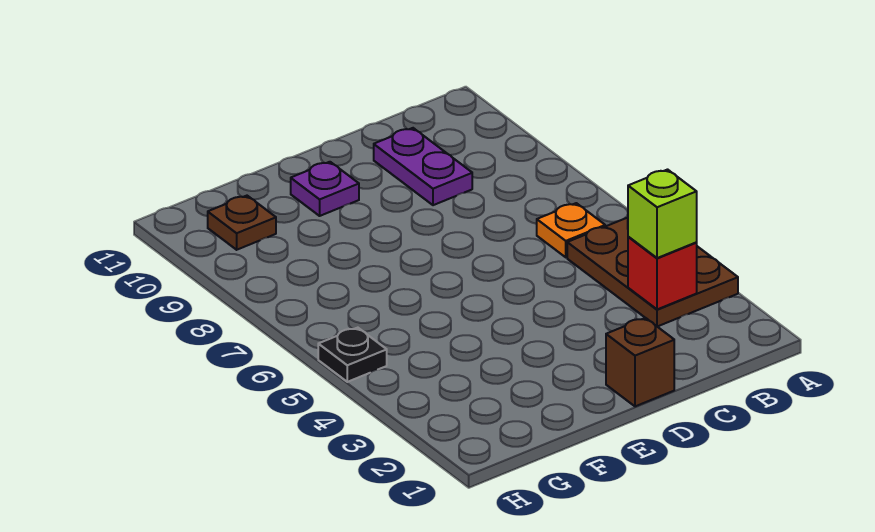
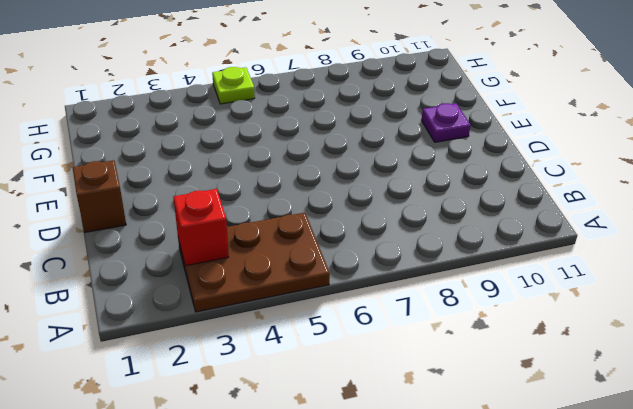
lime plate H5 level 1 -> black plate H5 level 1
none -> orange plate B6 level 1
none -> purple plate C9:C10 level 1

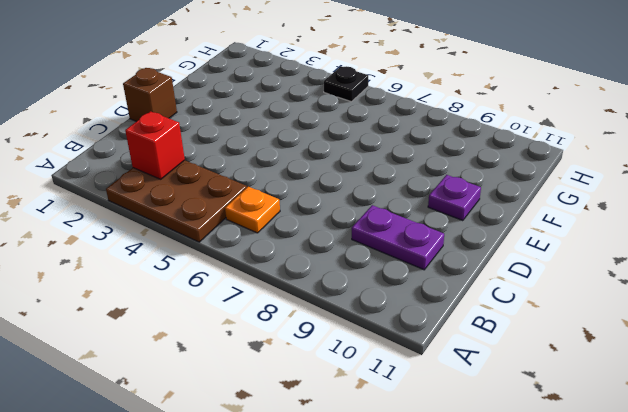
none -> brown plate G10 level 1
none -> lime brick B3 level 3

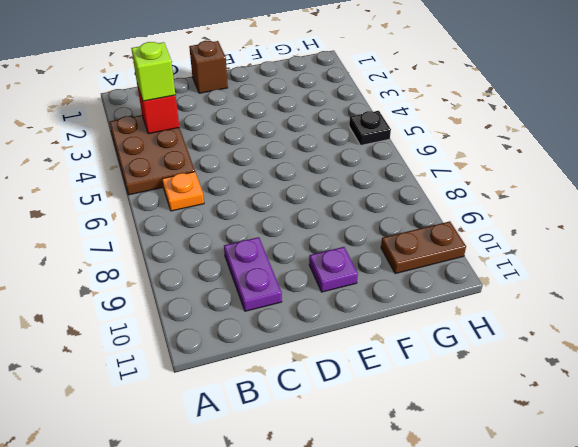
brown plate G10:H10 level 1 -> brown plate G10 level 1

